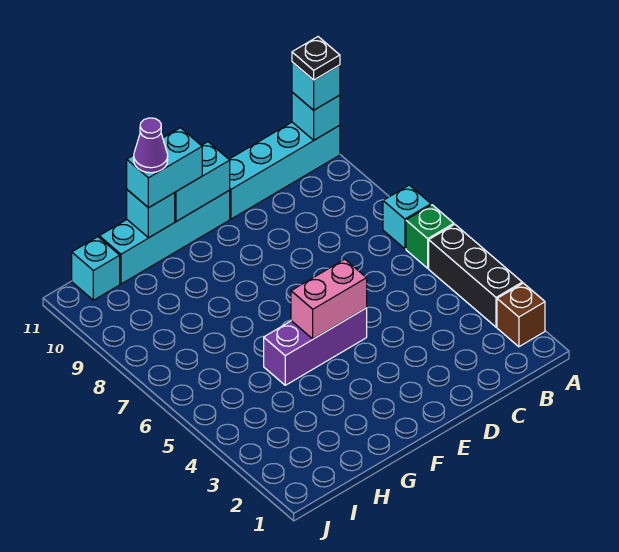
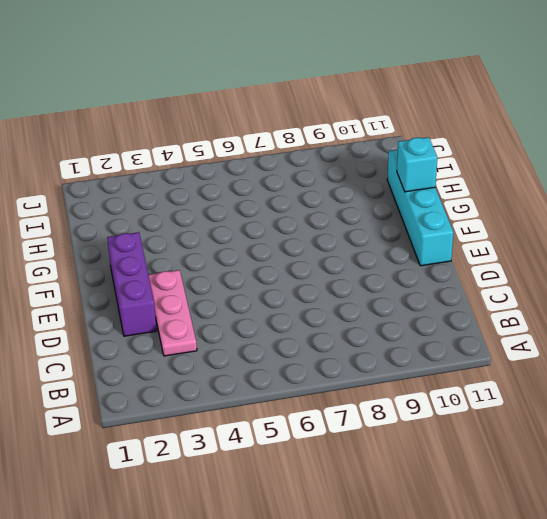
pink plate C3:E3 level 1 -> none
purple brick D2:F2 level 1 -> purple brick E5:G5 level 1
none -> brown brick A2 level 1
none -> black brick A3:A5 level 1
none -> green brick A6 level 1

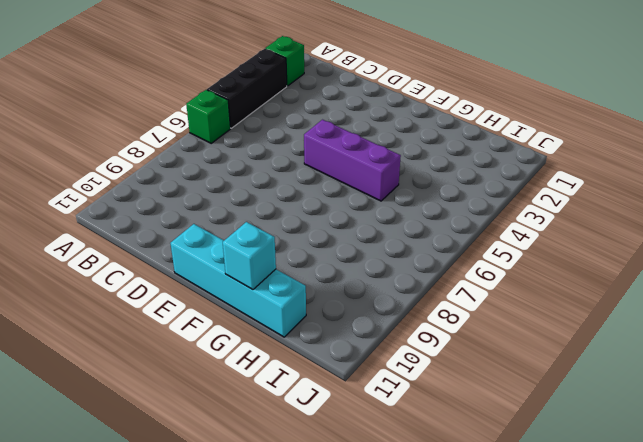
green brick A2 level 1 -> brown brick A2 level 1
none -> cyan brick A7 level 1
none -> cyan brick A11:D11 level 1
none -> cyan brick I11 level 1

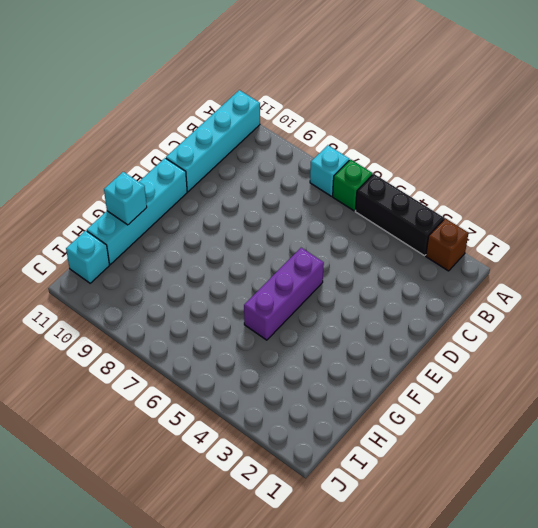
none -> cyan brick A11 level 2
none -> pink brick E5:F5 level 2
none -> cyan brick E11:F11 level 2

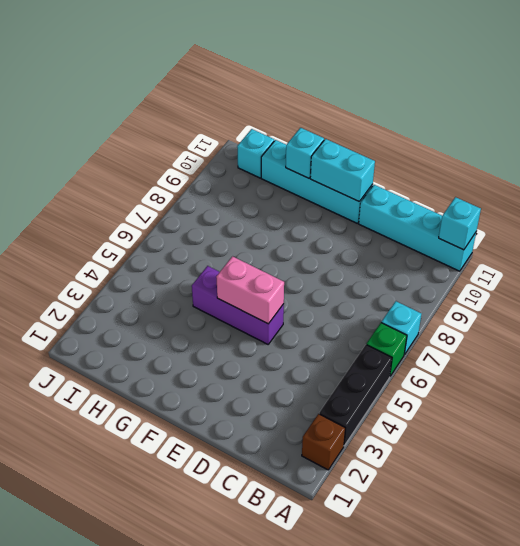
none -> cyan brick A11 level 3
none -> cyan brick F11:G11 level 3
none -> black plate A11 level 4

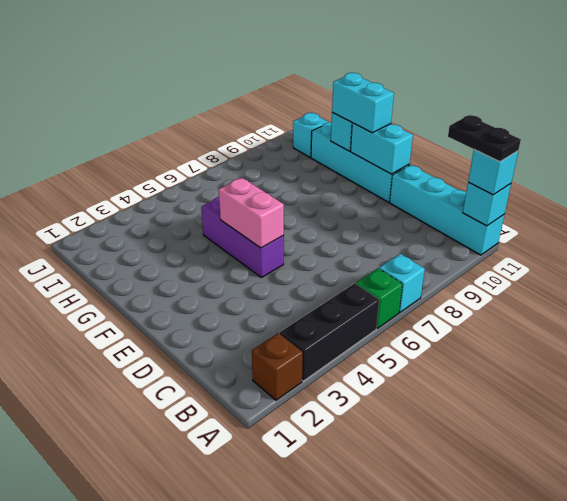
black plate A11:B11 level 4 -> black plate A11 level 4
none -> purple cone G11 level 4

